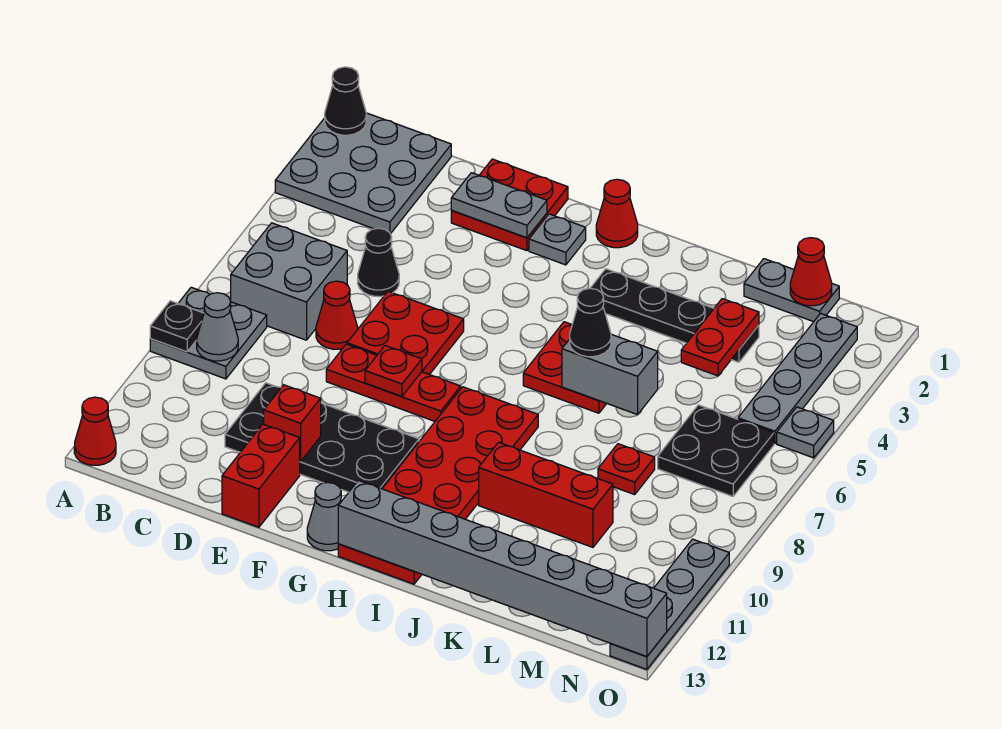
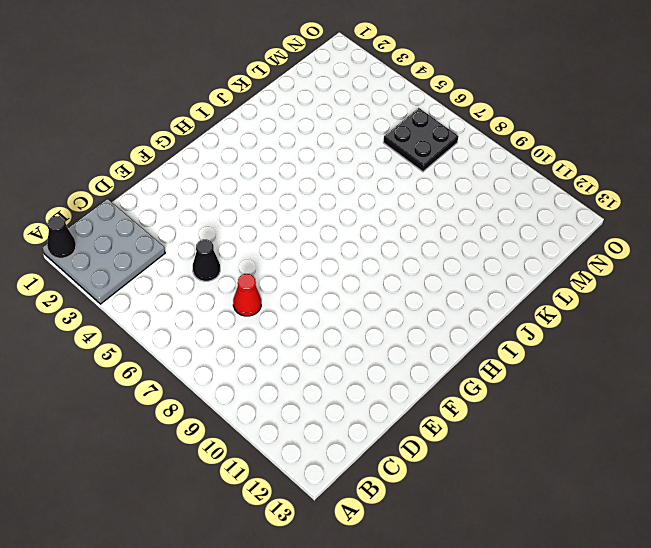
none -> grey plate A8:B9 level 1
none -> red cone A13 level 1
none -> grey brick B6:C7 level 1
none -> black plate D10:G11 level 1

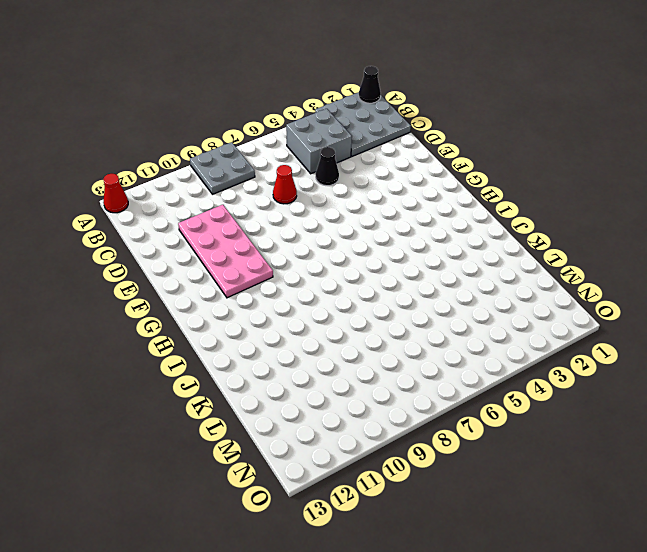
grey brick B4:C5 level 1 -> grey brick B6:C7 level 1
pink plate D10:G11 level 1 -> black plate D10:G11 level 1
none -> red plate E1:F2 level 1
none -> red plate E6:F7 level 1
none -> red plate E8:G8 level 1
none -> red brick E12:E13 level 1

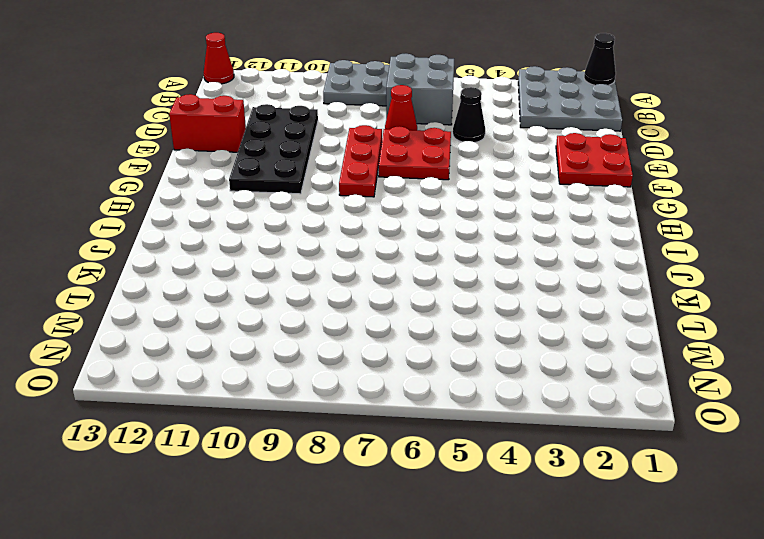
none -> grey plate G2 level 1
none -> grey cone G13 level 1
none -> red cone H1 level 1
none -> red plate H8:I13 level 1

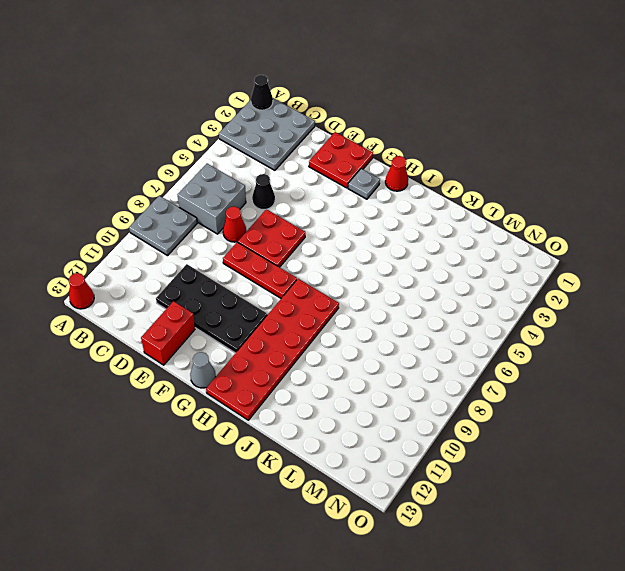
none -> black plate I3:L3 level 1
none -> red plate I5:J6 level 1
none -> red brick J10:L10 level 1
none -> grey plate L1:M1 level 1

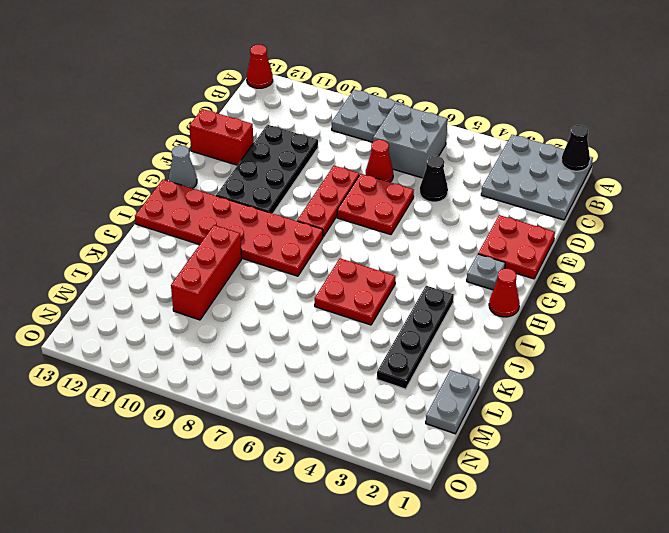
none -> red plate L8 level 1
none -> black plate M6:N7 level 1
none -> grey plate N2:N5 level 1
none -> grey plate O5 level 1

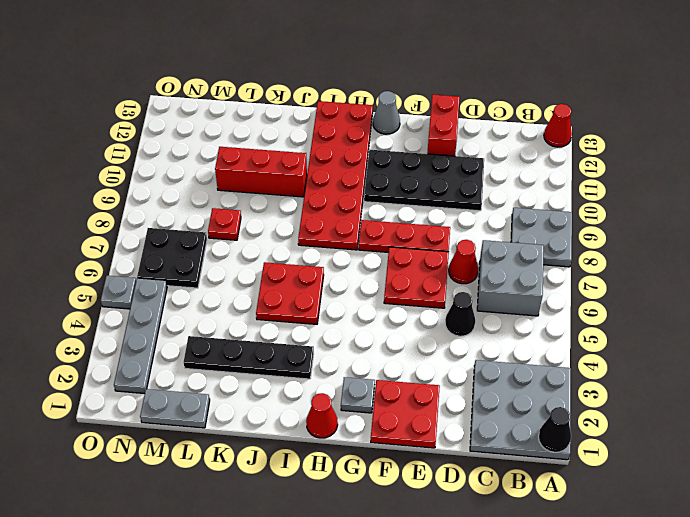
none -> grey plate O10:O13 level 1
none -> black plate A9 level 2
none -> grey cone B9 level 2
none -> grey plate E2:F2 level 2

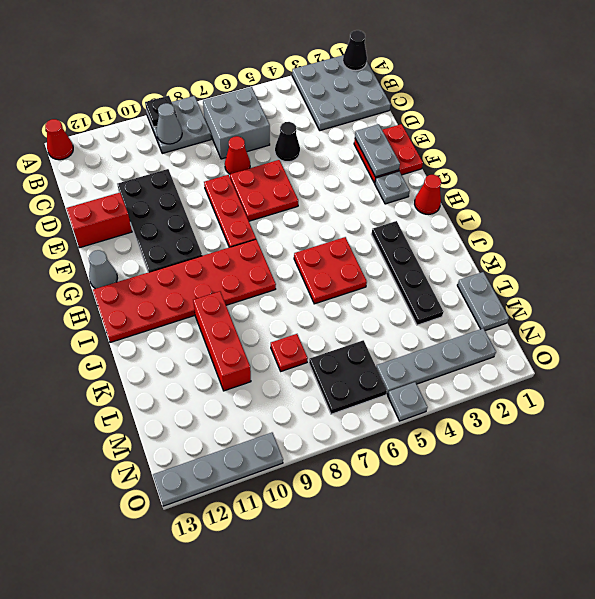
none -> red brick E11 level 2
none -> red plate F8 level 2
none -> grey brick H13:O13 level 2
none -> grey brick J6:K6 level 2

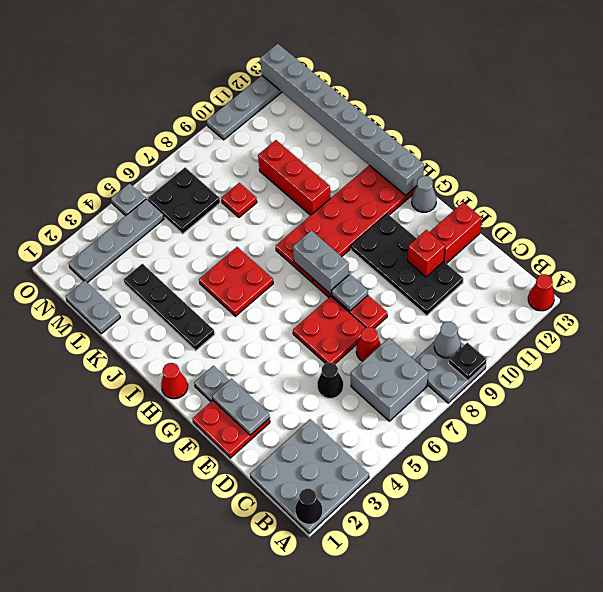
grey plate F8 level 2 -> red plate F8 level 2
grey brick G8:H8 level 2 -> grey brick J6:K6 level 2
none -> red plate L3:L4 level 2
none -> red cone M1 level 2
none -> black cone J6 level 3

